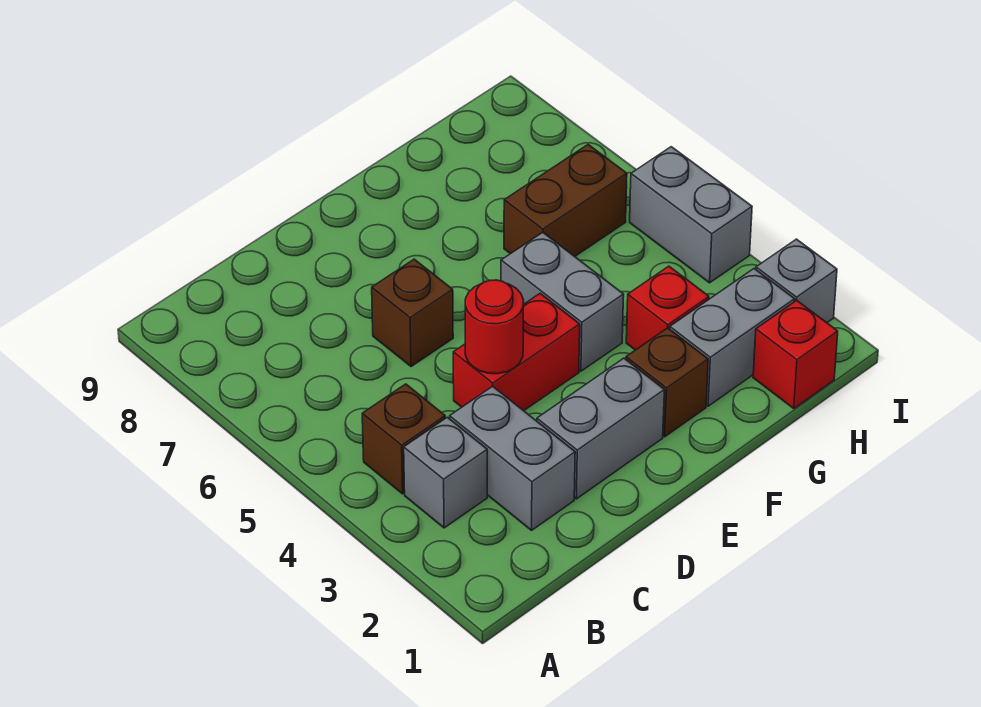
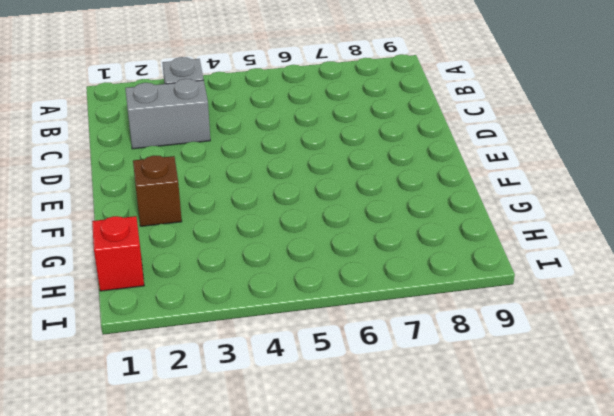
none -> brown brick B4 level 1
none -> grey brick D2:E2 level 1
none -> red brick D4:E4 level 1

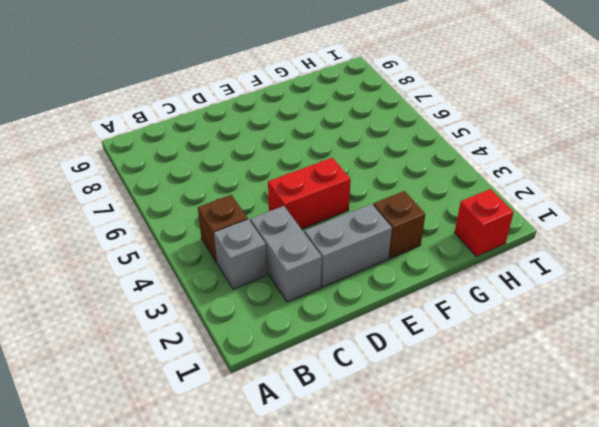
none -> brown brick D6 level 1
none -> grey brick F4:F5 level 1
none -> grey brick G2:H2 level 1

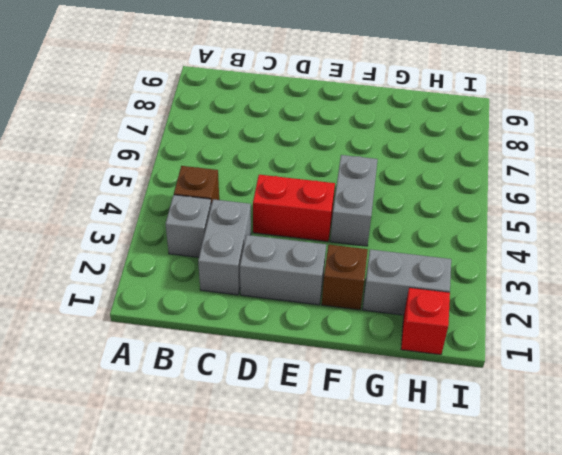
none -> brown brick D6 level 1
none -> red brick G3 level 1
none -> brown brick G6:H6 level 1

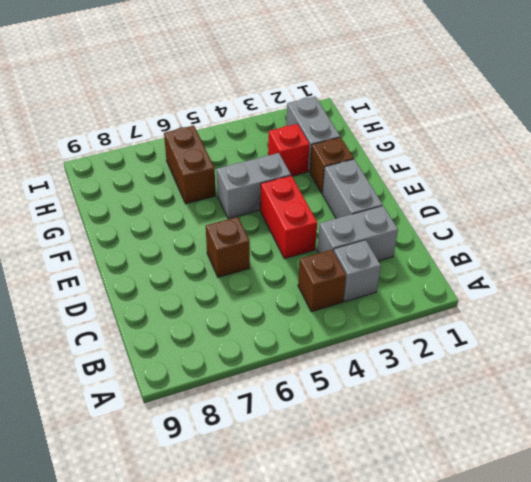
none -> red brick H1 level 1
none -> grey brick I2 level 1
none -> grey brick I4:I5 level 1

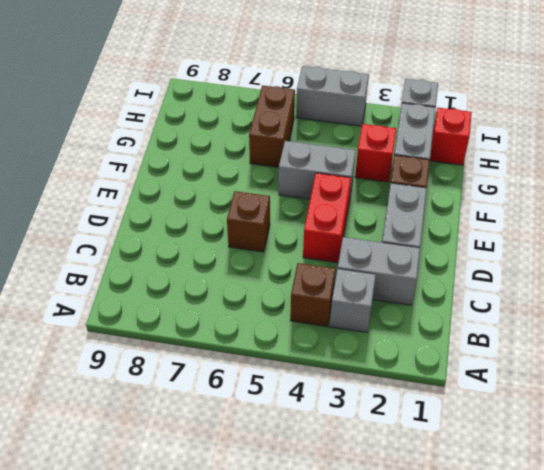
none -> red round brick D4 level 2

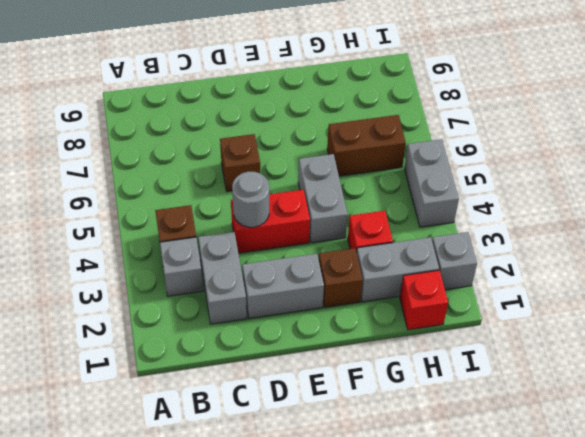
grey round brick D4 level 2 -> red round brick D4 level 2

